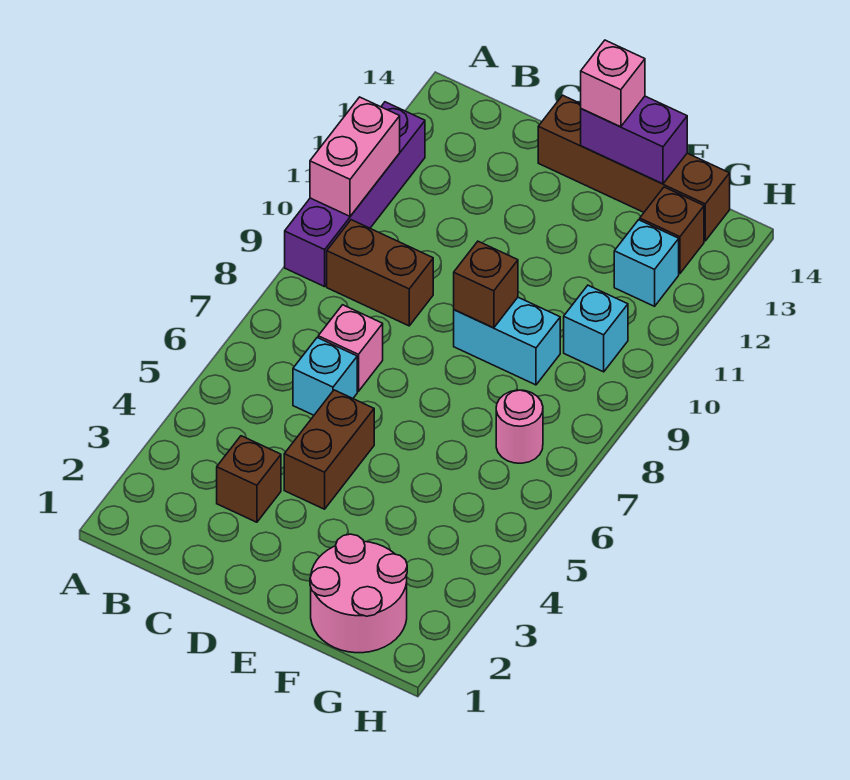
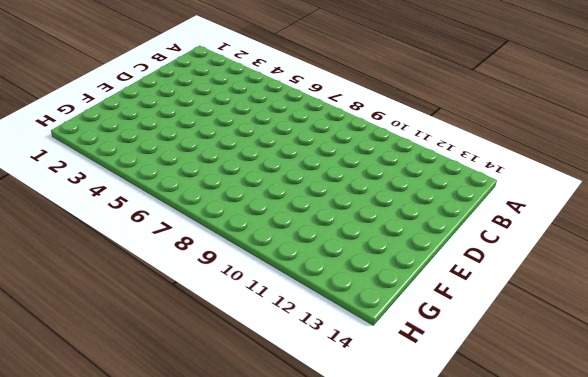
none -> purple brick A9:A12 level 1
none -> brown brick B9:C9 level 1
none -> brown brick C3 level 1

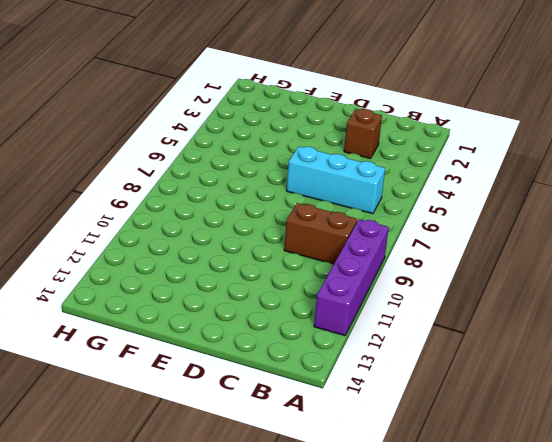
cyan brick B6:D6 level 1 -> cyan brick C6 level 1
none -> pink brick C7 level 1
none -> brown brick D4:D5 level 1
none -> brown brick D14:G14 level 1

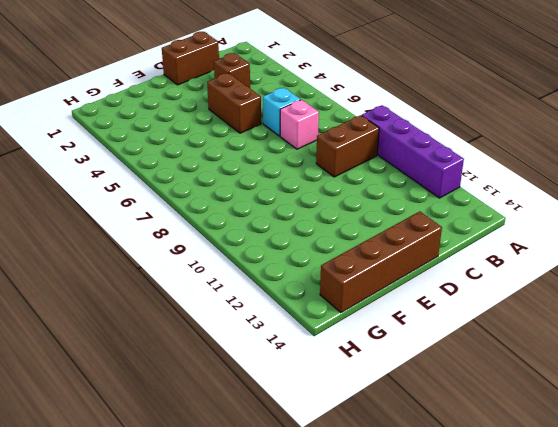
brown brick C1:D1 level 1 -> none
none -> cyan brick E9:F9 level 1
none -> pink round brick F1:G2 level 1
none -> pink round brick G7 level 1

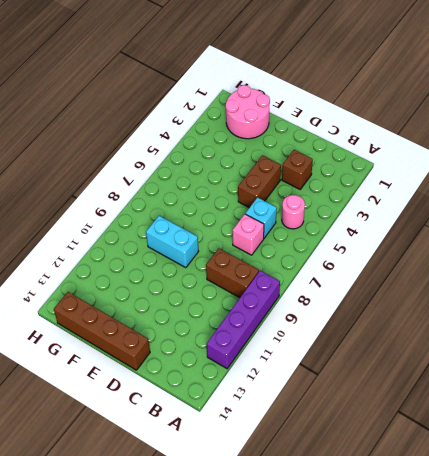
pink round brick B5 level 1 -> pink round brick G7 level 1
none -> cyan brick G10 level 1
none -> cyan brick G12 level 1
none -> brown brick G13 level 1

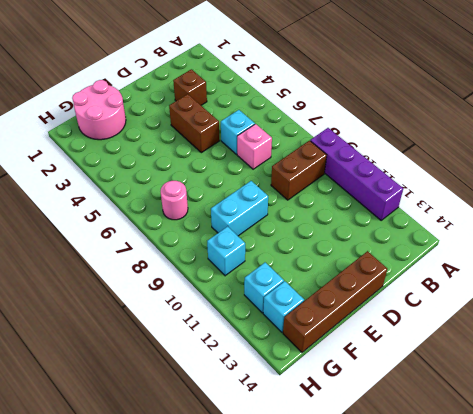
cyan brick G13 level 1 -> brown brick G13 level 1
none -> pink brick A10:A11 level 2
none -> brown brick E9 level 2
none -> purple brick E14:F14 level 2

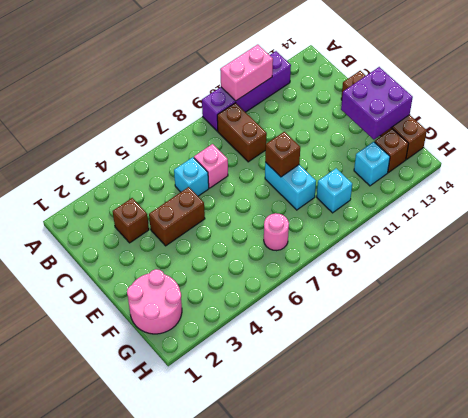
purple brick E13:F14 level 2 -> purple brick E14:F14 level 2
none -> pink brick E14 level 3

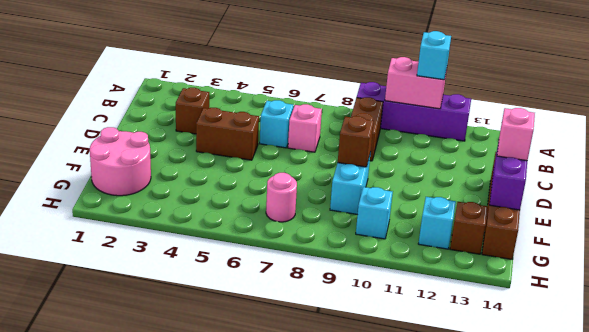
cyan brick A11 level 3 -> none

